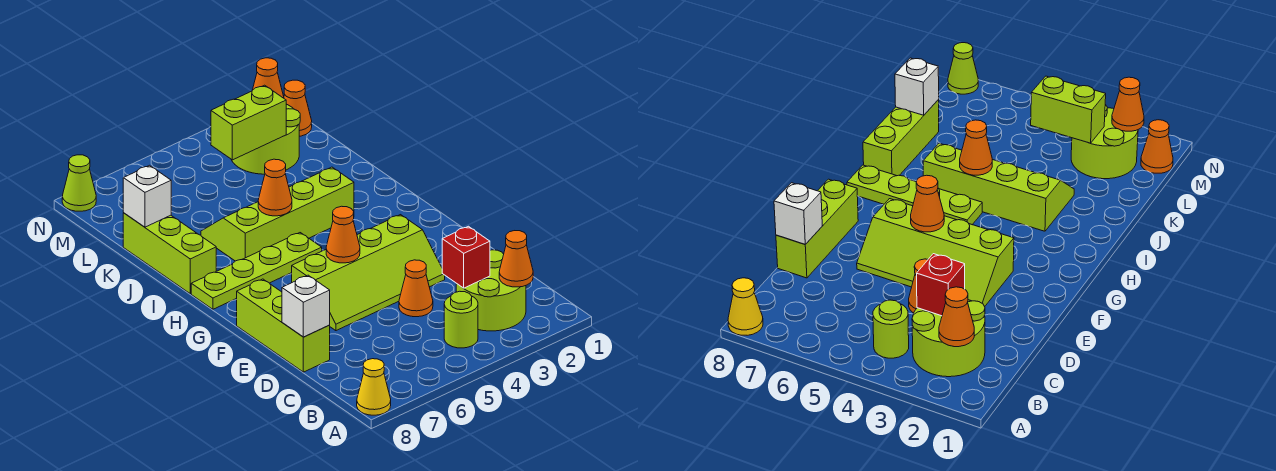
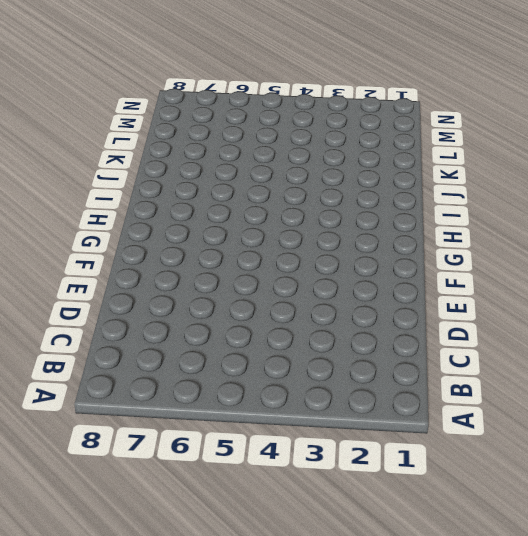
none -> yellow cone A8 level 1
none -> lime round brick B2:C3 level 1
none -> lime round brick B4 level 1

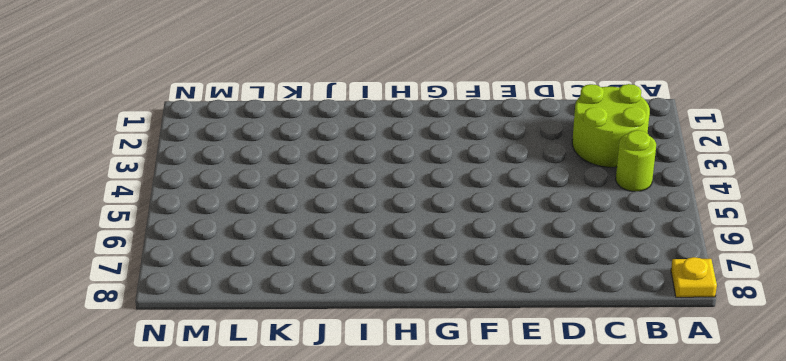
yellow plate A8 level 1 -> yellow cone A8 level 1
none -> orange cone D4 level 1
none -> lime brick D8:F8 level 1
none -> lime slope E3:F6 level 1 top F

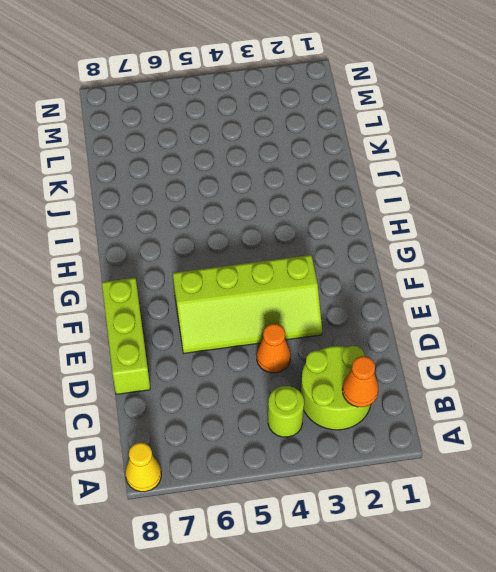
none -> lime plate H5:H8 level 1
none -> lime slope I3:J6 level 1 top I
none -> lime brick I8:K8 level 1

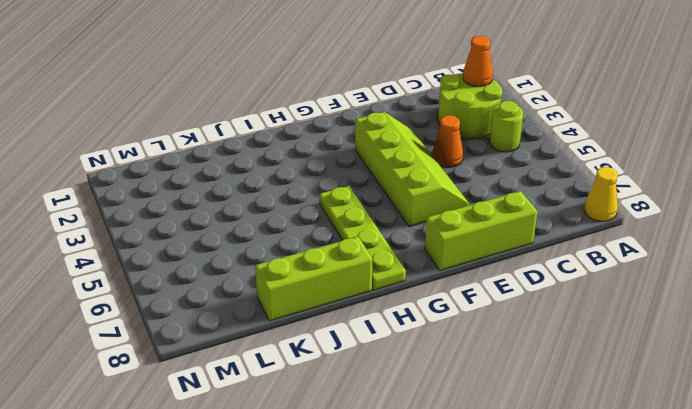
none -> lime slope I3:J6 level 1 top I
none -> lime round brick L2:M3 level 1
none -> orange cone M1 level 1

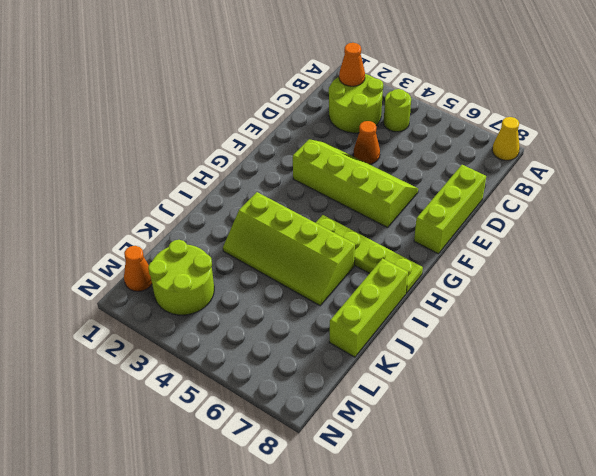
none -> lime cone N8 level 1
none -> red brick C3 level 2
none -> white brick D8 level 2

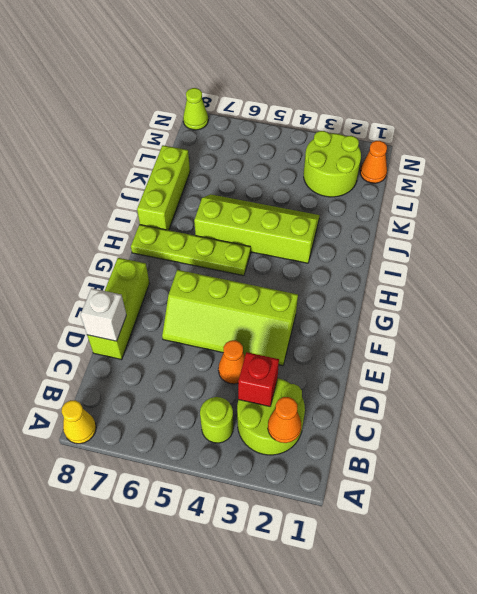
none -> orange cone F5 level 2
none -> orange cone I5 level 2
none -> white brick K8 level 2

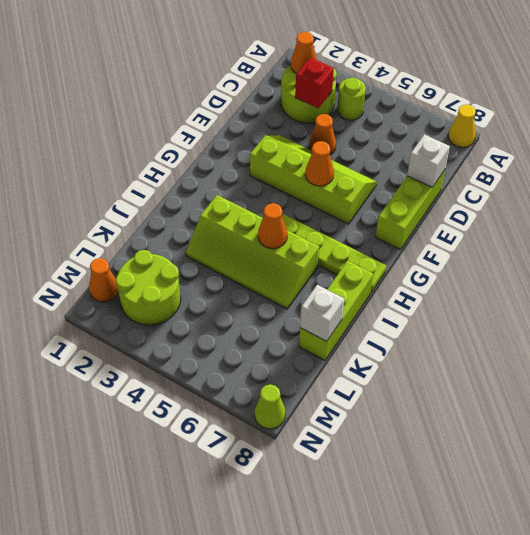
none -> lime brick L3:L4 level 2
none -> orange cone M2 level 2

